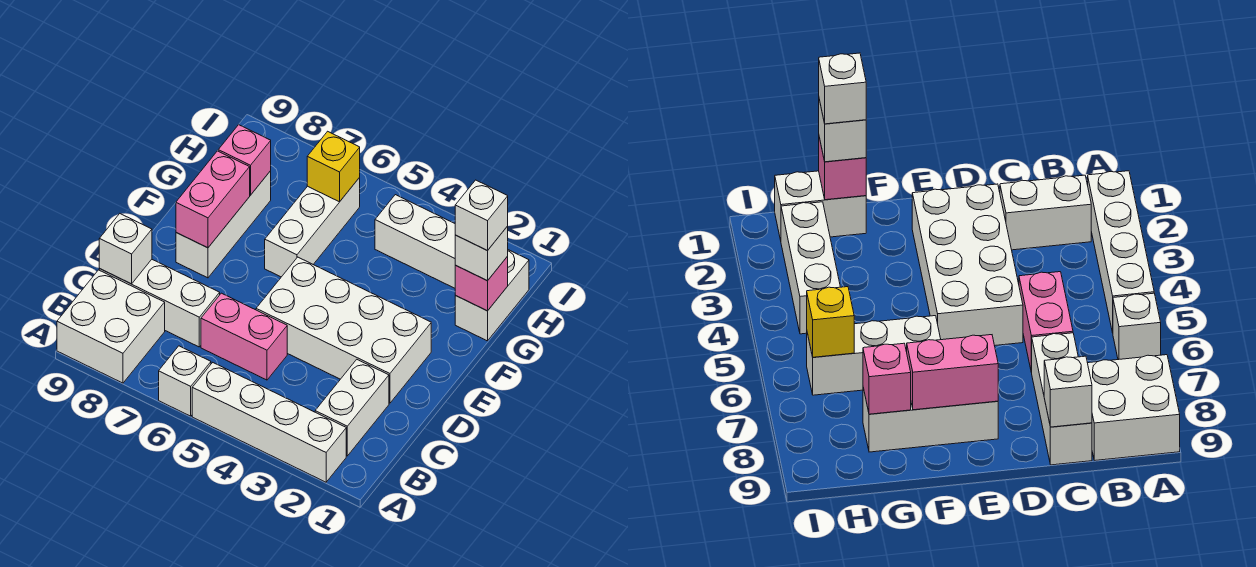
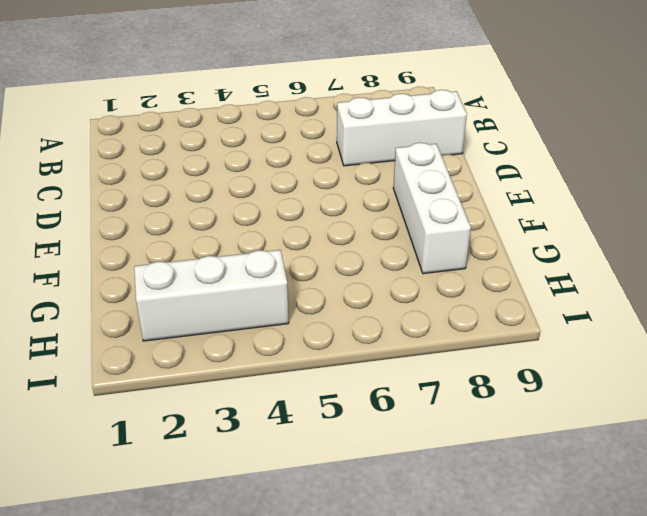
none -> white brick A2:A5 level 1
none -> white brick A6 level 1
none -> white brick A8:B9 level 1

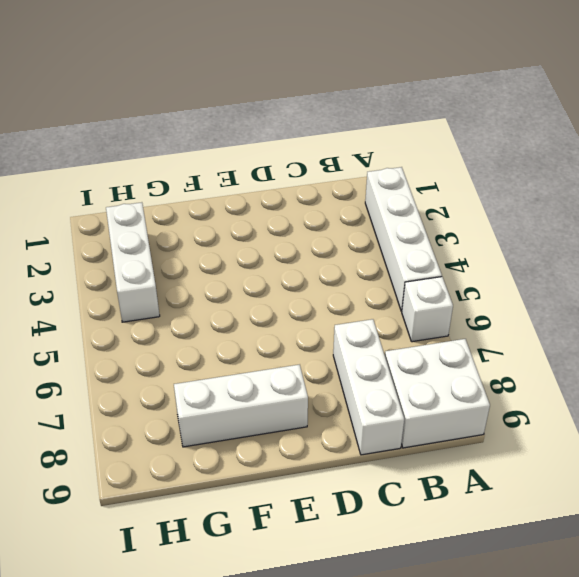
none -> white brick B2:C2 level 1
none -> pink brick C5:C6 level 1
none -> white brick D2:E5 level 1

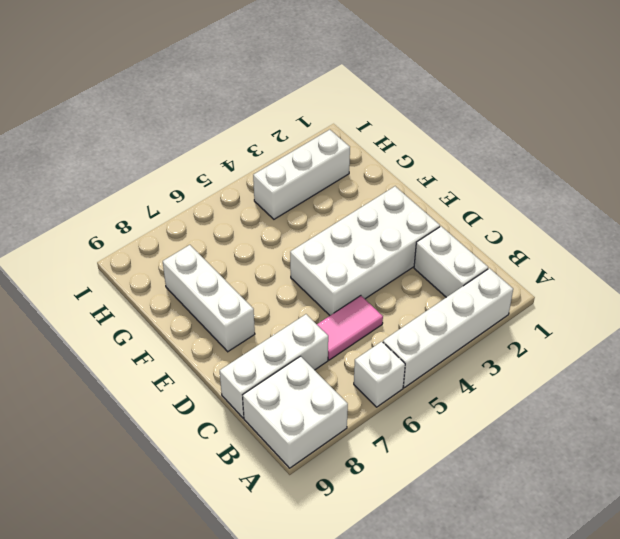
pink tile C5:C6 level 1 -> pink brick C5:C6 level 1
none -> white brick F6:H6 level 1
none -> white brick G1:H1 level 1
none -> white brick C9 level 2

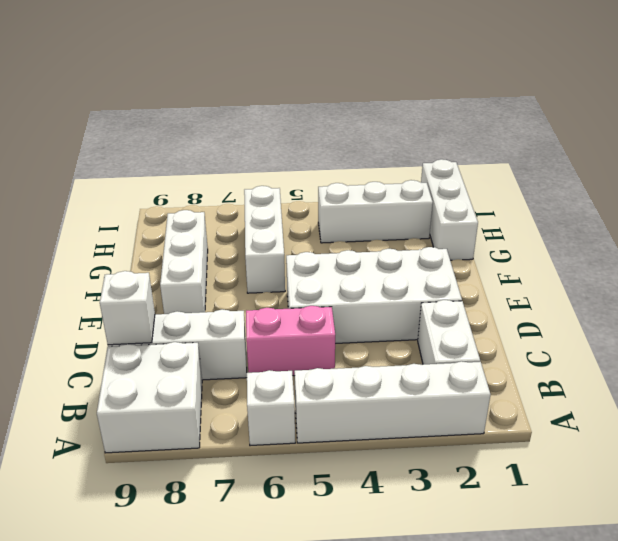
white brick G1:I1 level 1 -> white brick G1:H1 level 1
none -> pink brick E8:F8 level 2
none -> pink brick G1 level 2
none -> pink brick G8 level 2

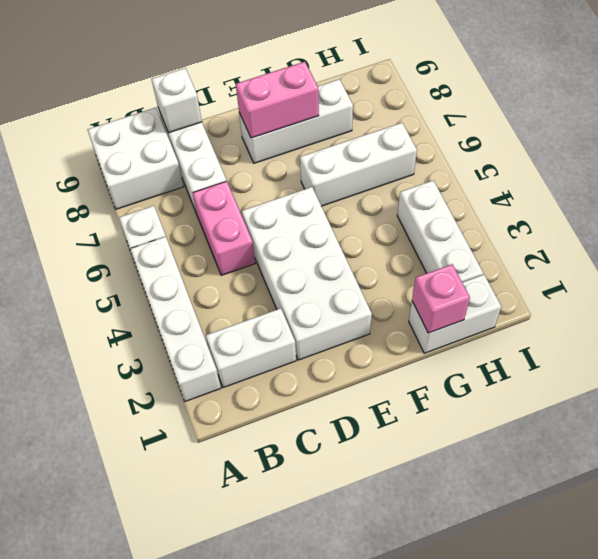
none -> pink brick G8 level 2
none -> yellow brick H6 level 2
none -> white brick G1 level 3

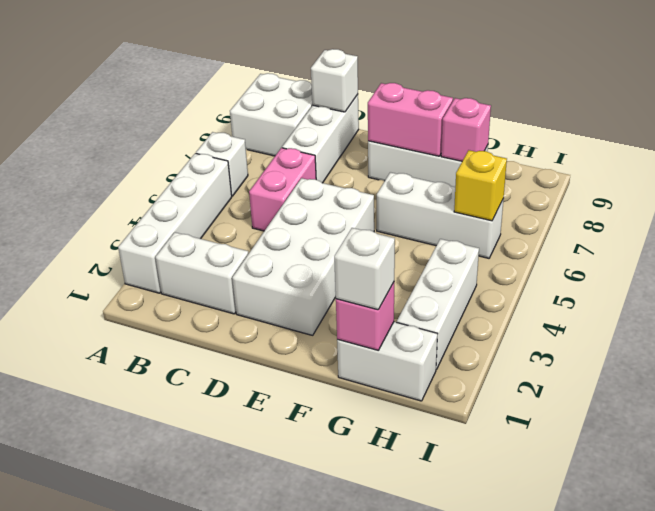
none -> white brick G1 level 4

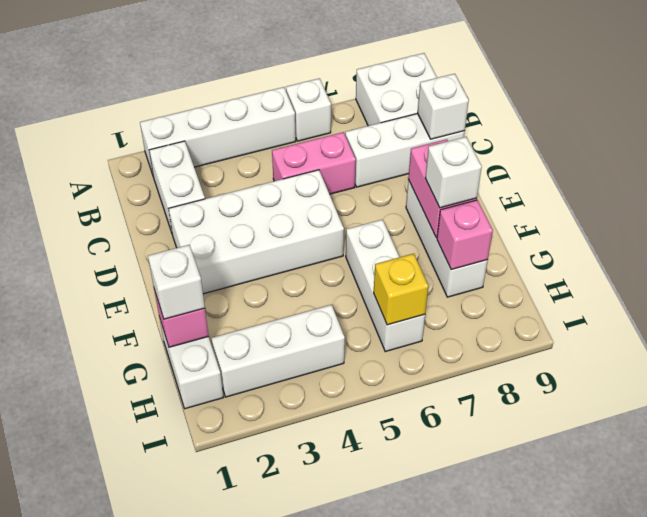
white brick F8 level 3 -> white brick G1 level 4

